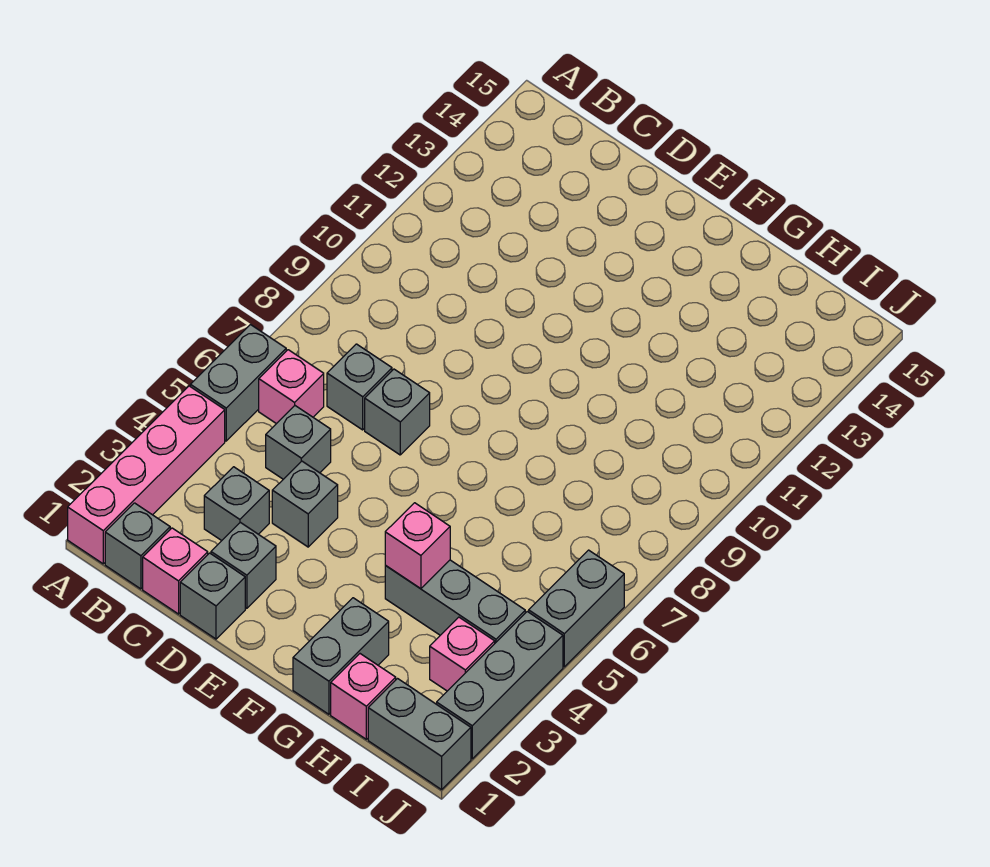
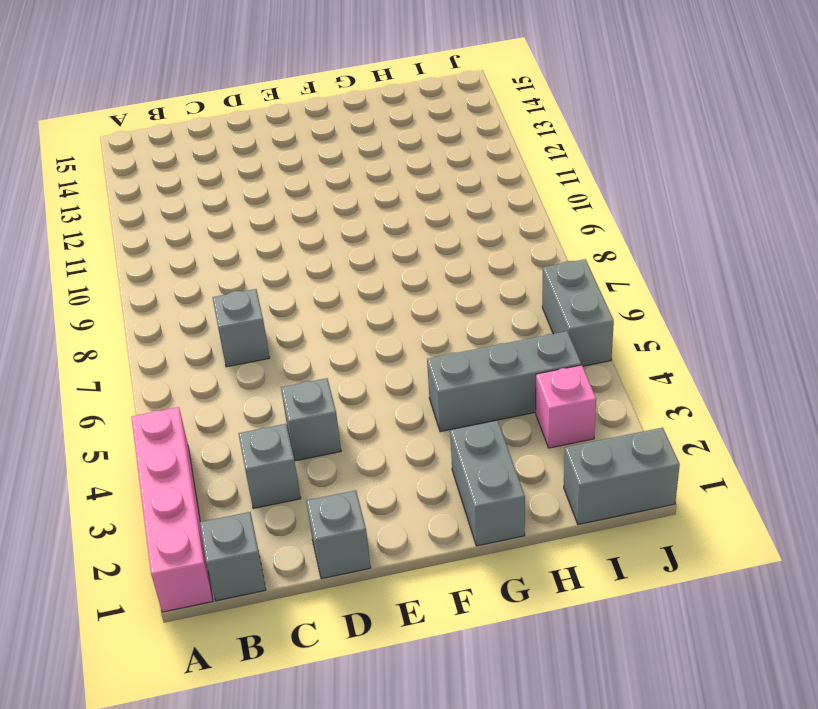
none -> grey brick A5:A6 level 1
none -> pink brick B6 level 1
none -> pink brick C1 level 1

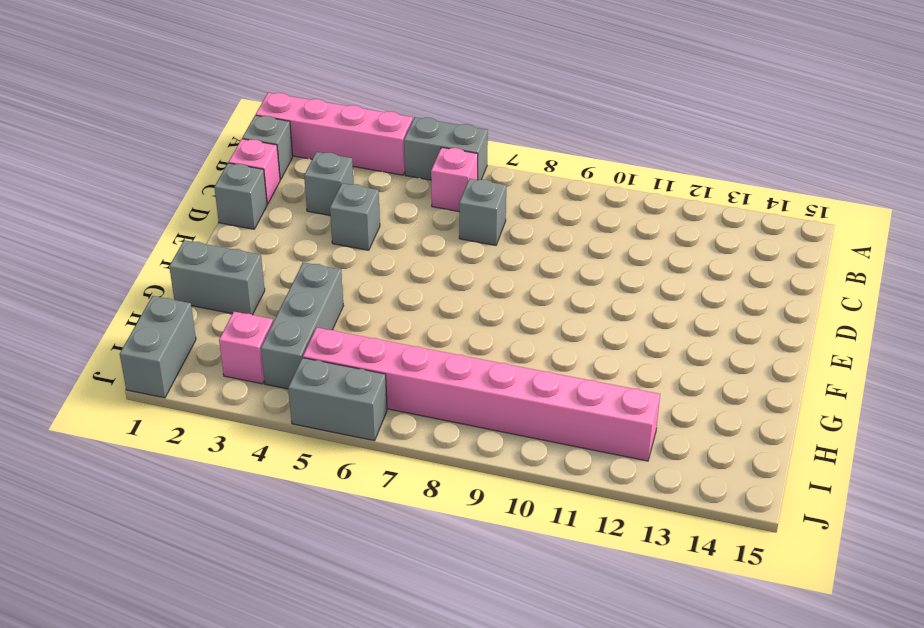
pink brick I5:I12 level 1 -> none
none -> grey brick C5 level 1
none -> grey brick D2 level 1
none -> grey brick D7 level 1

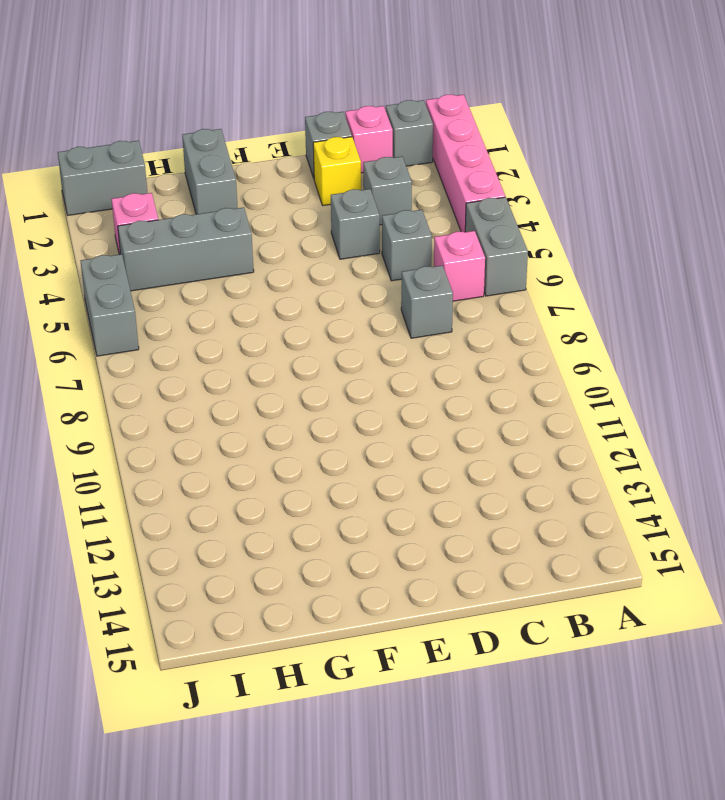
yellow brick D2 level 1 -> grey brick D2 level 1
none -> grey brick D7 level 1
none -> pink brick H1 level 1
none -> grey brick J2:J4 level 1

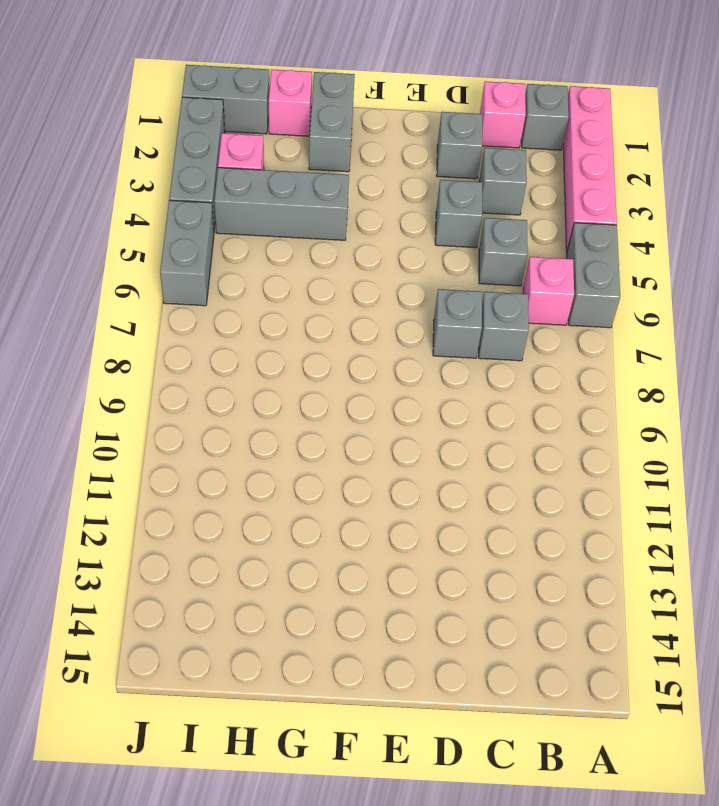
none -> grey brick D1 level 1
none -> pink brick G4 level 2

